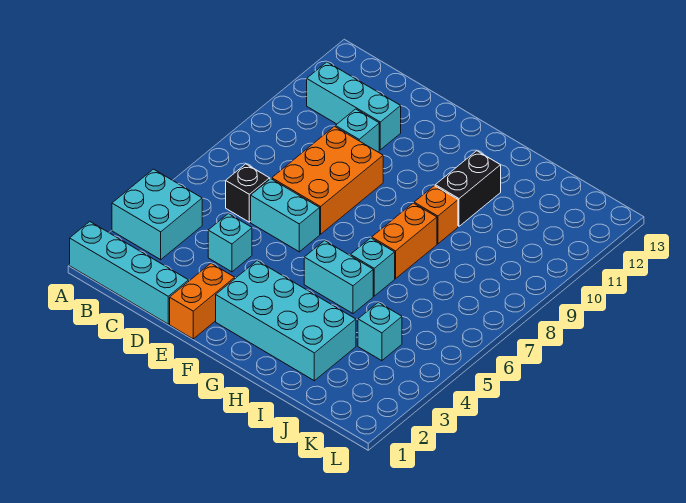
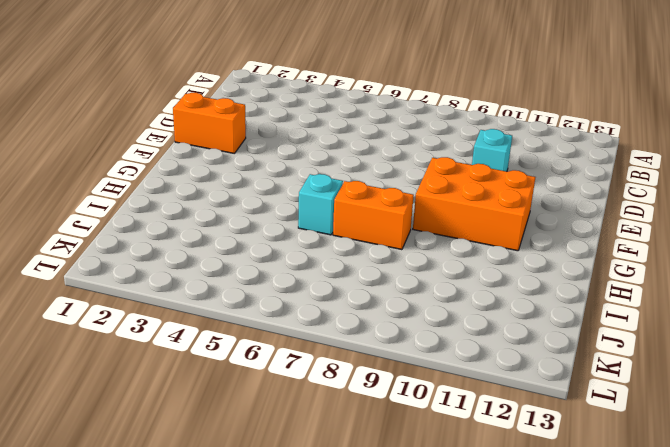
orange brick F9:G11 level 1 -> orange brick D7:E9 level 1
none -> cyan brick A1:D1 level 1
none -> cyan brick A3:B4 level 1
none -> cyan brick B11:D11 level 1

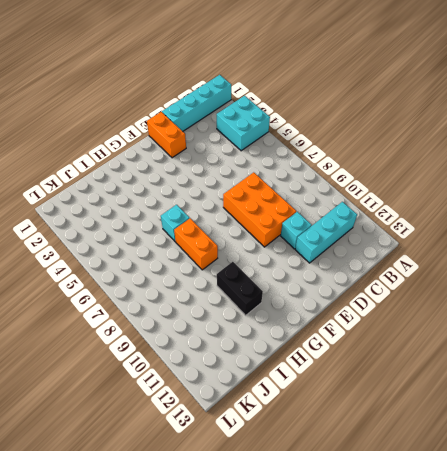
none -> black brick C6 level 1
none -> cyan brick D4 level 1
none -> cyan brick D6:E6 level 1

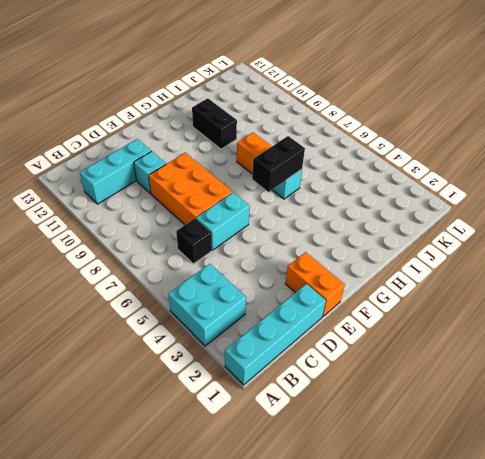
black brick G6:H6 level 2 -> none
none -> cyan brick D4 level 1
none -> cyan brick F2:I3 level 1
none -> cyan brick G5:H5 level 1

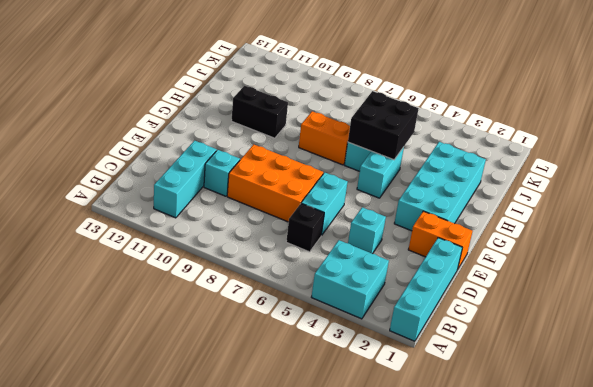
black brick H5:I6 level 2 -> none
none -> orange brick H9 level 1
none -> cyan brick J4 level 1

